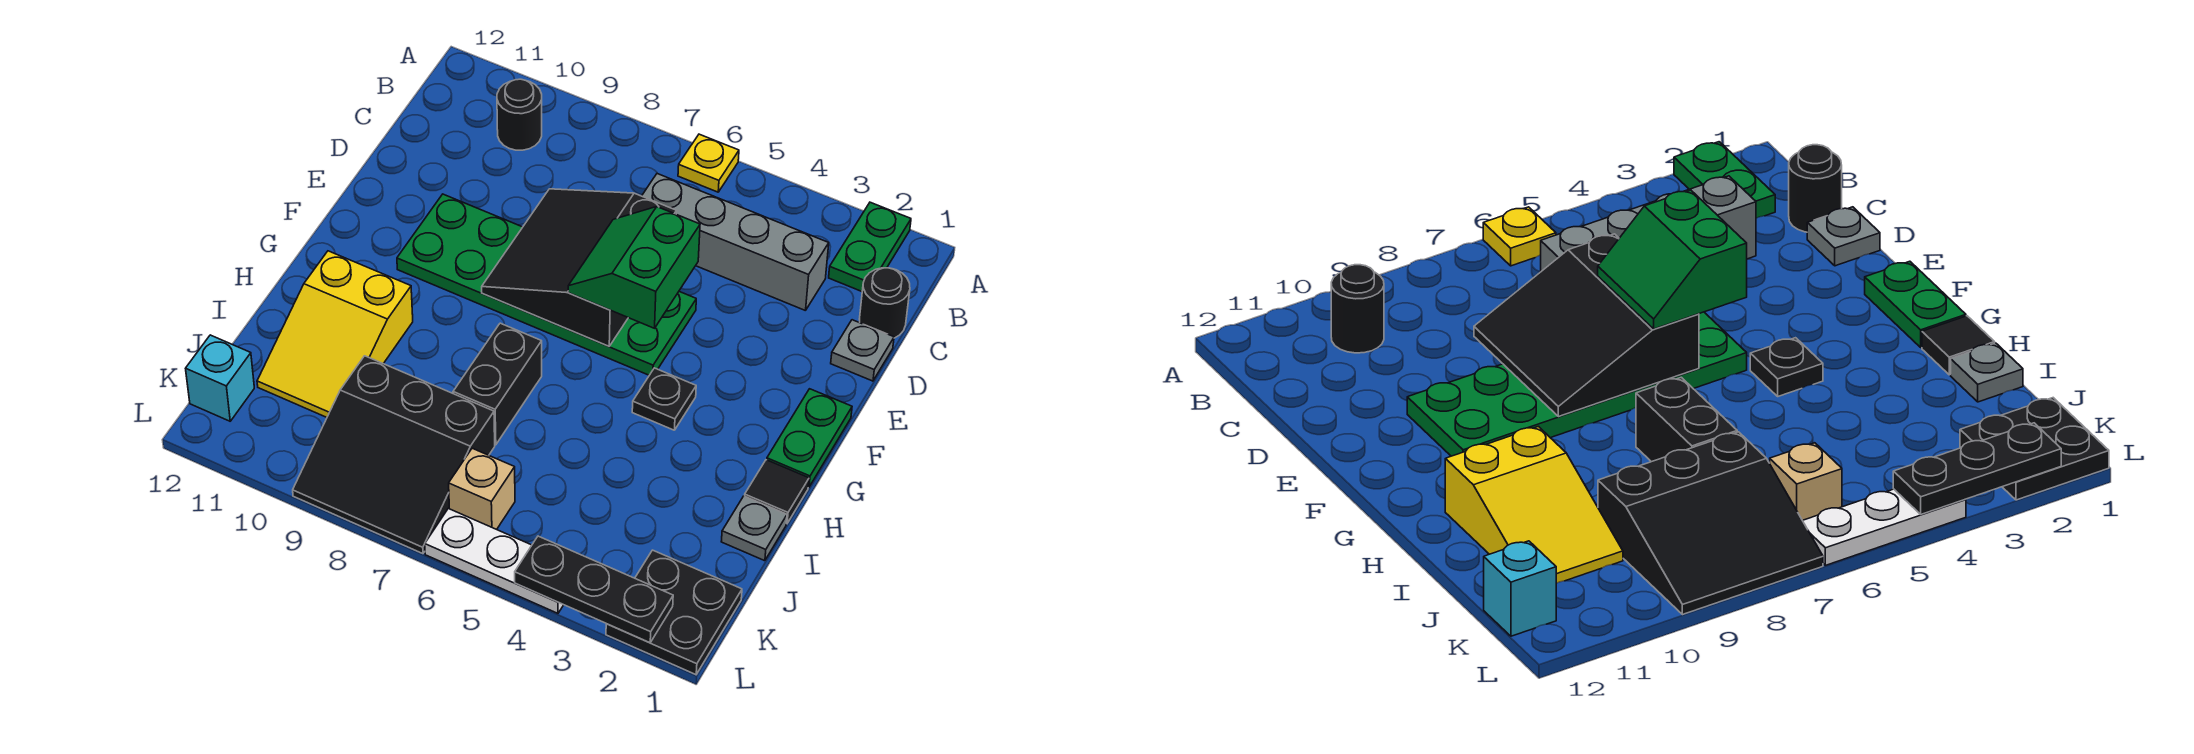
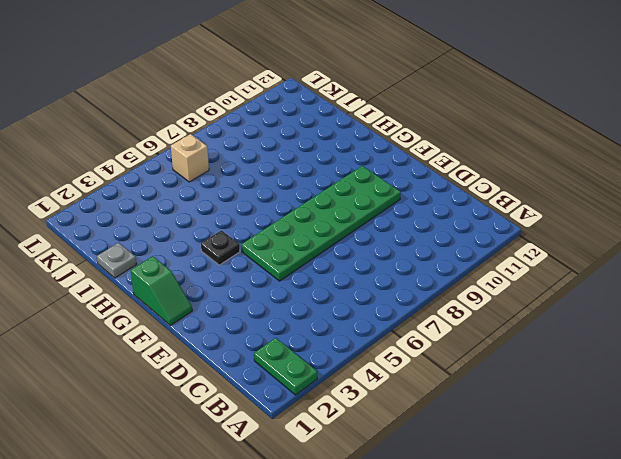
green slope F1:G1 level 1 top G -> green plate F1:G1 level 1
none -> yellow plate A6 level 1
none -> black round brick B10 level 1
none -> black round brick C1 level 1

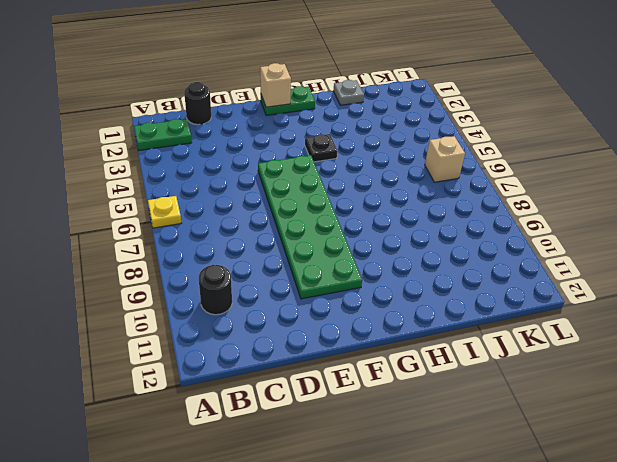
tan brick F1 level 2 -> none
none -> grey brick C3:C6 level 1
none -> grey plate D1 level 1
none -> black tile H1 level 1

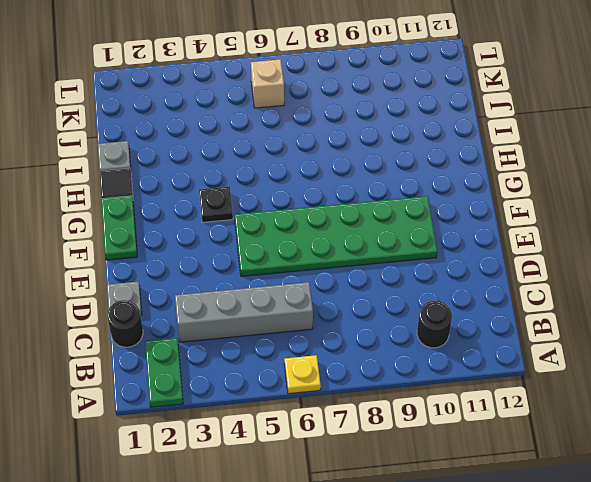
none -> black brick H7:I7 level 1
none -> yellow slope H10:J11 level 1 top H
none -> black slope J7:L9 level 1 top J

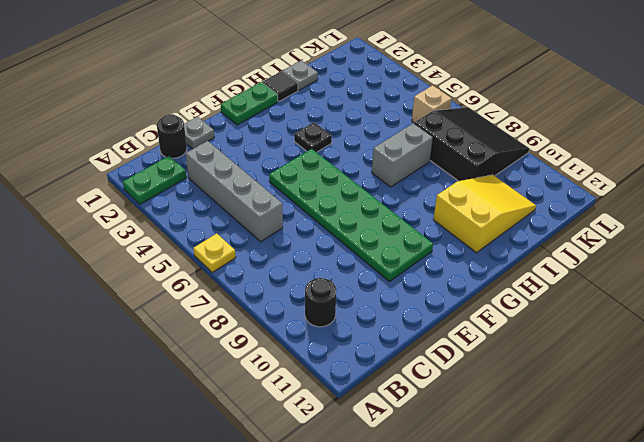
grey brick H7:I7 level 1 -> black brick H7:I7 level 1
none -> black plate K1:L2 level 1
none -> cyan brick K12 level 1
none -> white plate L4:L6 level 1

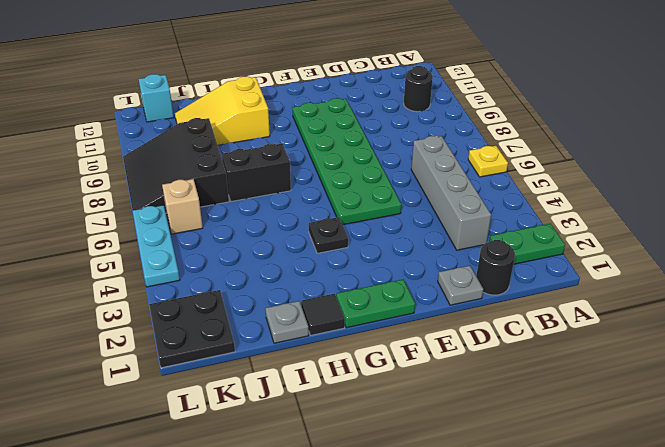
cyan plate L4:L6 level 1 -> white plate L4:L6 level 1
none -> black slope D6:F8 level 2 top 6
none -> black plate L2:L4 level 2
none -> green slope E5:F6 level 3 top 5

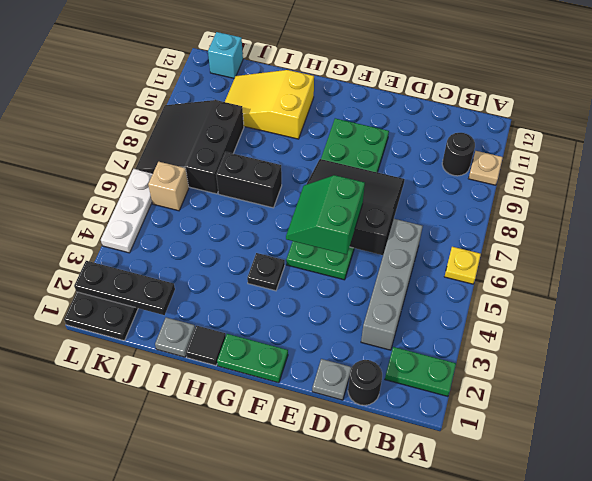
tan plate A10 level 1 -> none
green slope E5:F6 level 3 top E -> green slope E5:F6 level 3 top 5
black plate J2:L2 level 2 -> black plate L2:L4 level 2

